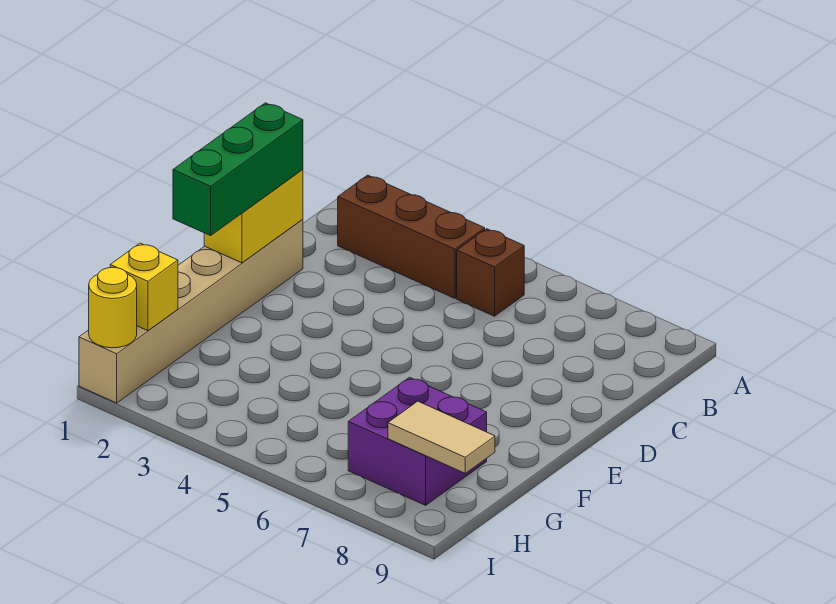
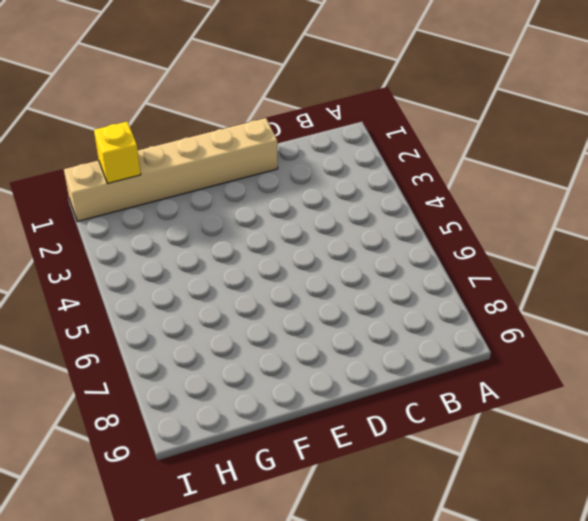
none -> brown brick B2:B4 level 1
none -> brown brick B5 level 1

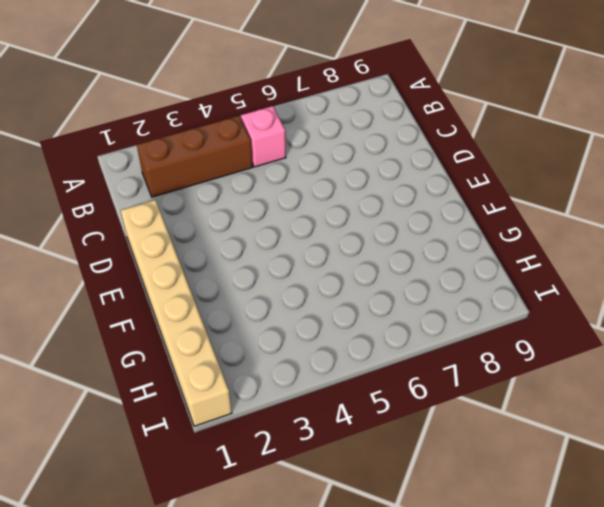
pink brick B5 level 1 -> brown brick B5 level 1
none -> purple brick G7:H8 level 1
none -> yellow brick D1:E1 level 2

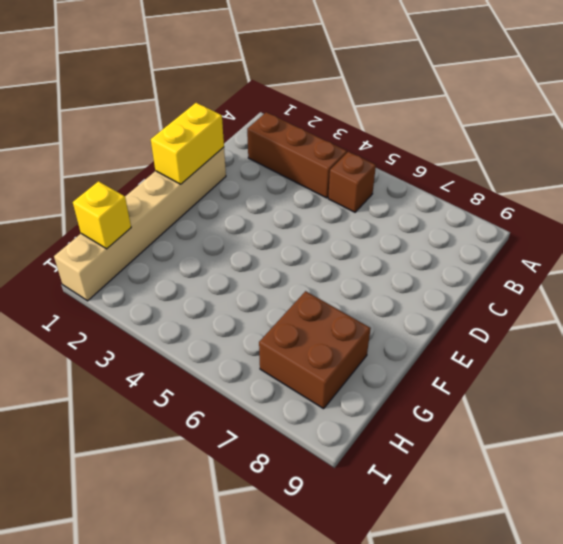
brown brick G7:H8 level 1 -> purple brick G7:H8 level 1
none -> tan tile H8:H9 level 2
none -> yellow round brick I1 level 2

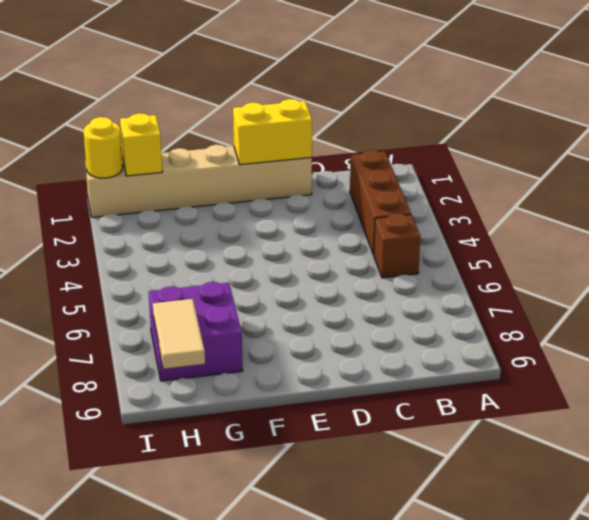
none -> green brick D1:F1 level 3

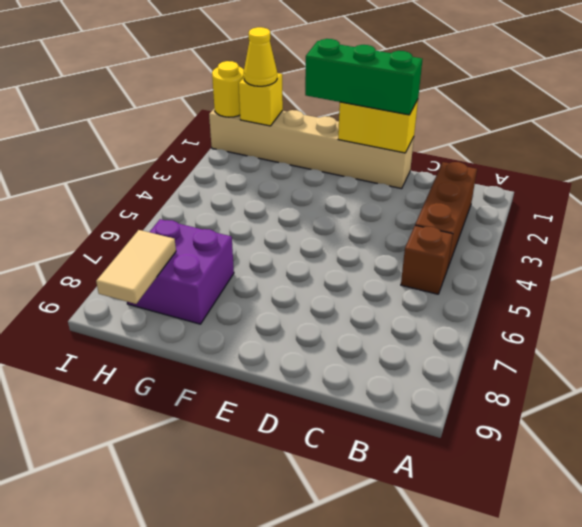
yellow cone H1 level 3 -> none

